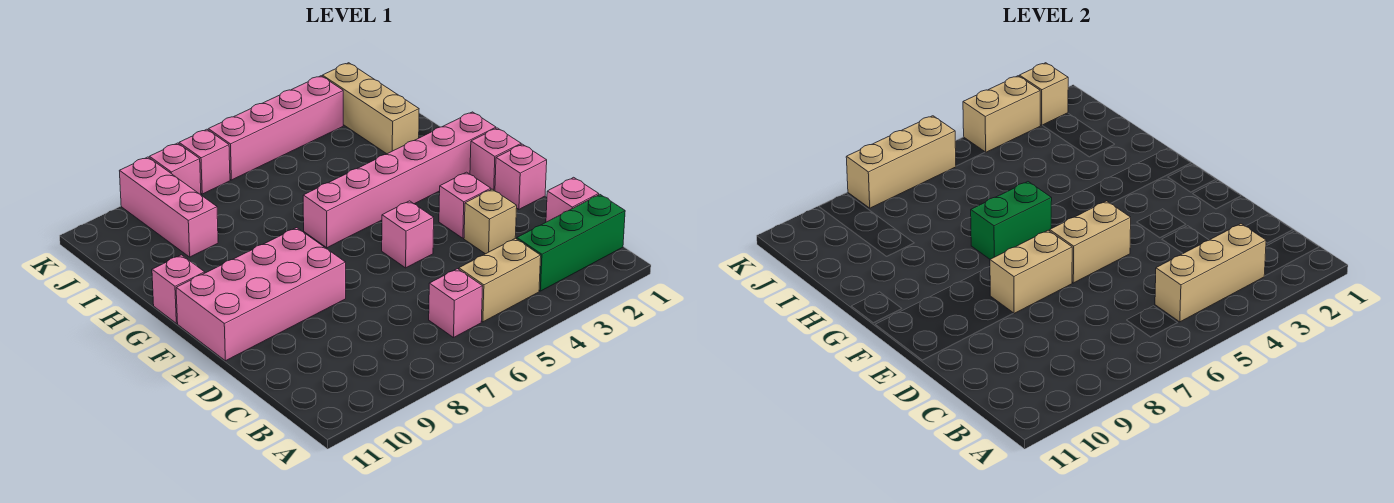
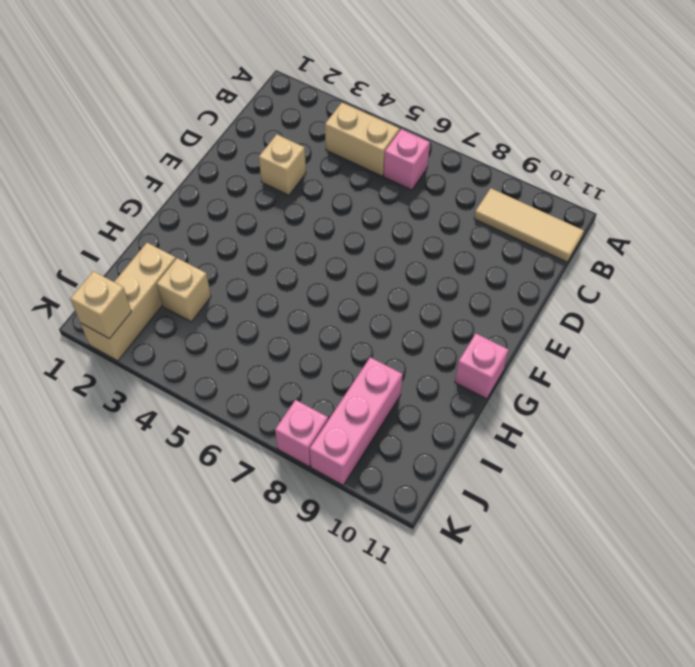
tan tile B9:B11 level 1 -> none
tan brick I3 level 1 -> none
none -> green brick B1:B3 level 1
none -> pink brick C1 level 1
none -> pink brick E1 level 1

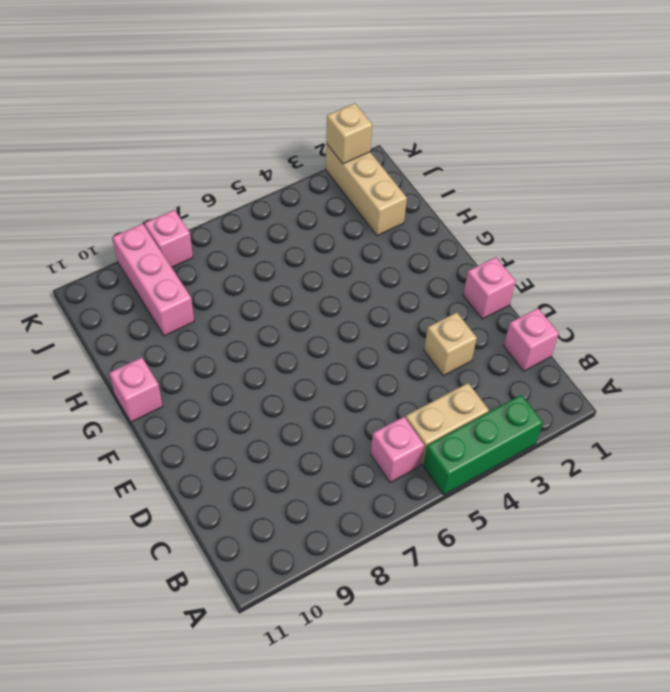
green brick A3:A5 level 1 -> green brick B1:B3 level 1
none -> pink brick E3 level 1
none -> pink brick E5 level 1
none -> pink brick E8:F11 level 1

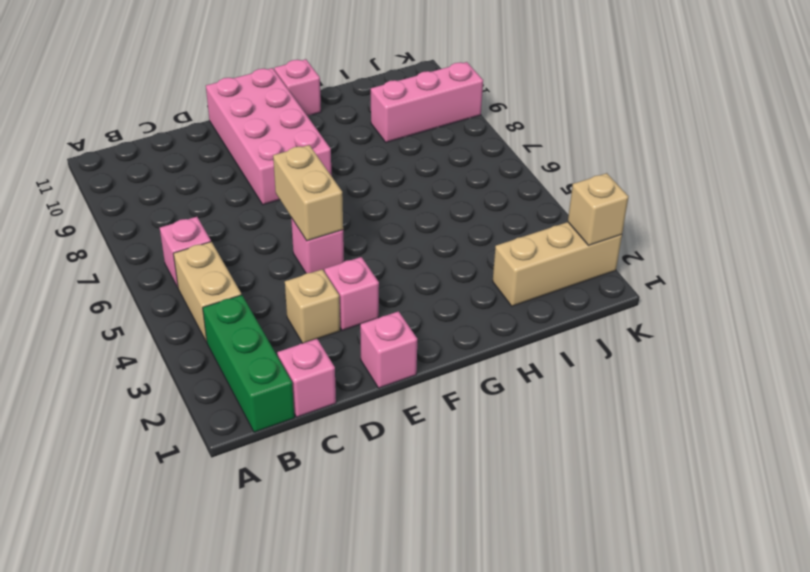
none -> pink brick F1 level 1
none -> pink brick G1:G6 level 1
none -> pink brick K3:K6 level 1

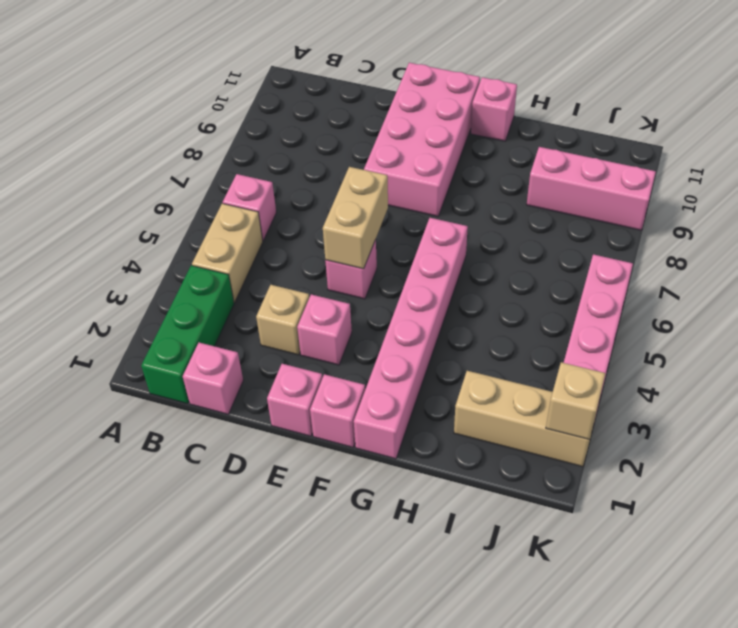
none -> pink brick K7 level 1
none -> pink brick K8 level 1
none -> tan brick B3:B5 level 2

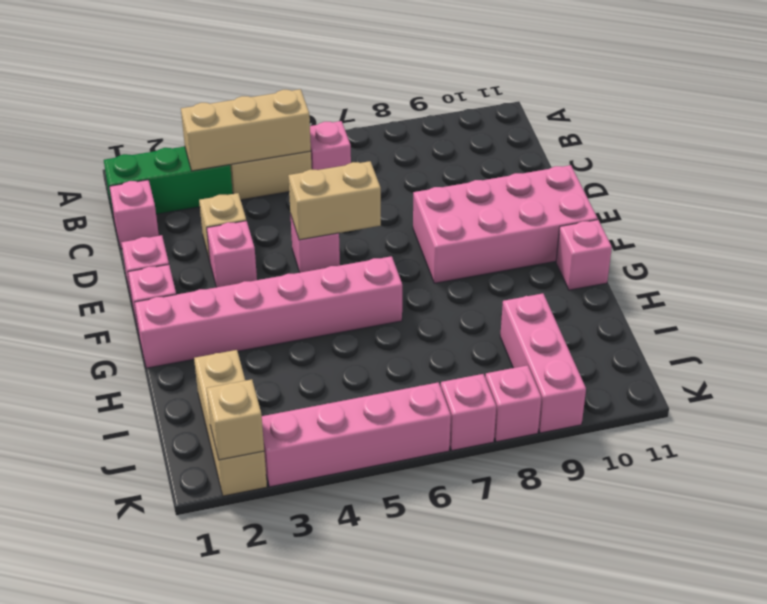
none -> tan brick E7:E8 level 2
none -> green brick G6:G7 level 2
none -> tan brick K3:K4 level 2

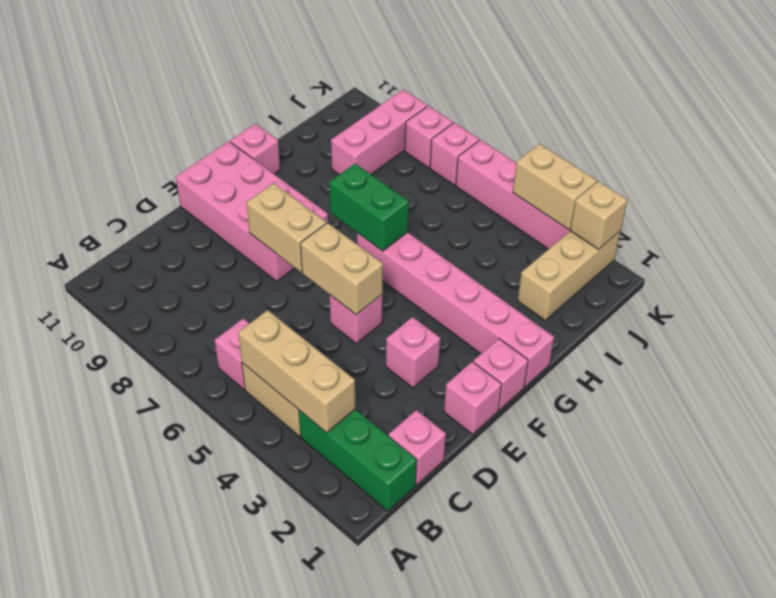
none -> tan brick D3 level 1
none -> tan brick K6:K8 level 2

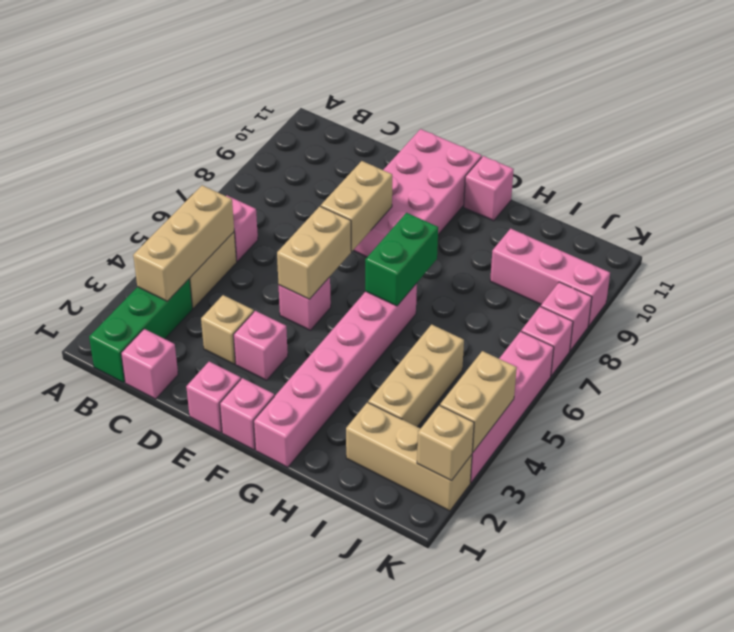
tan brick I3:I5 level 1 -> tan brick K6:K8 level 2

